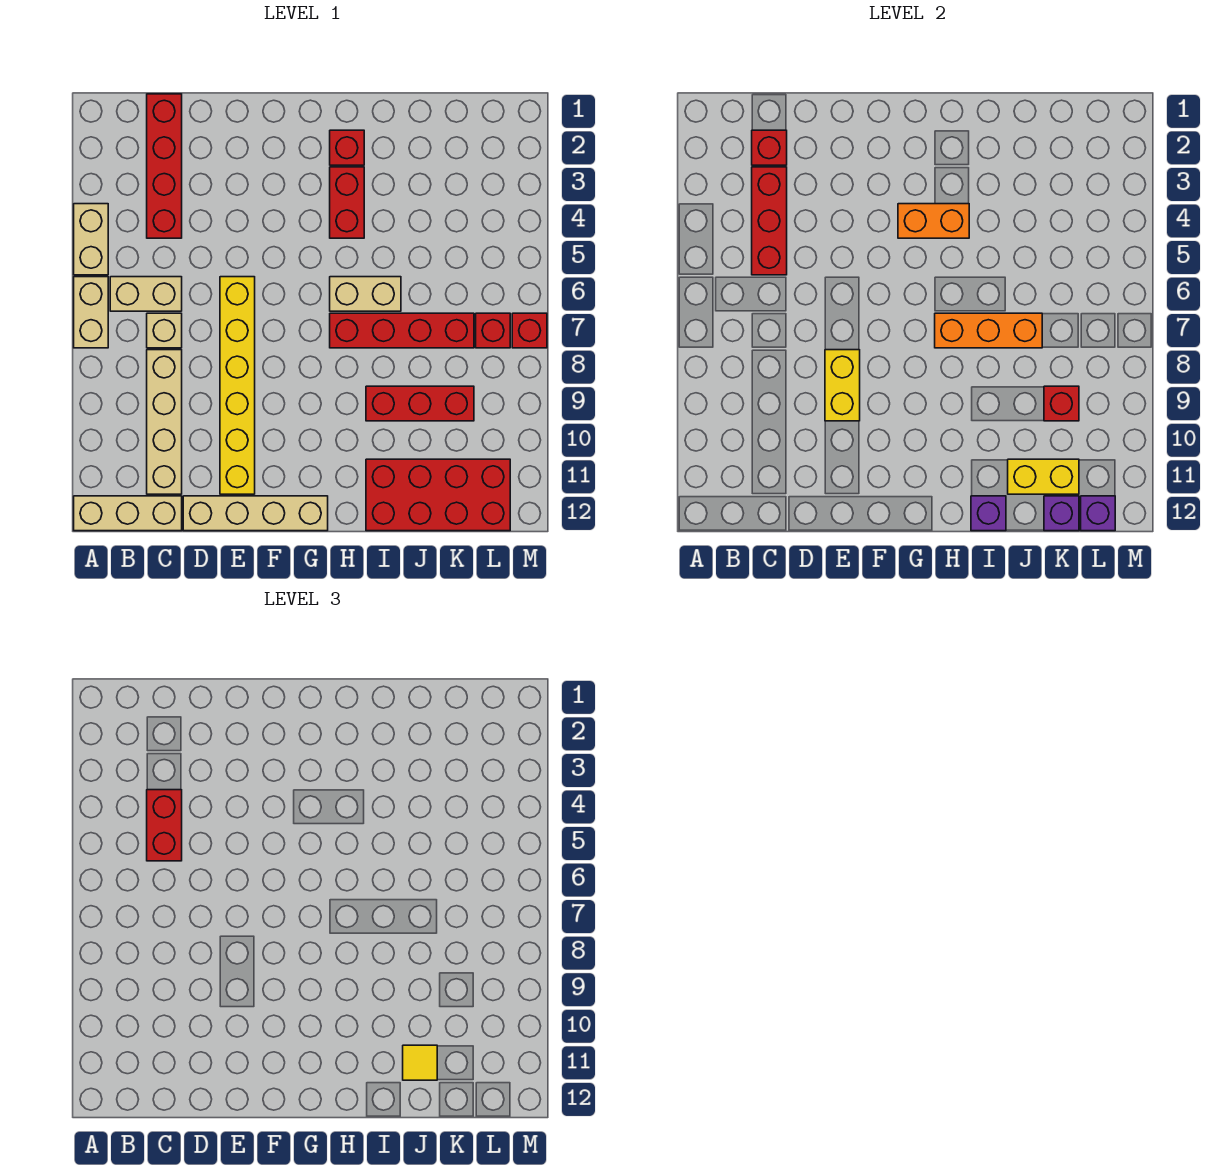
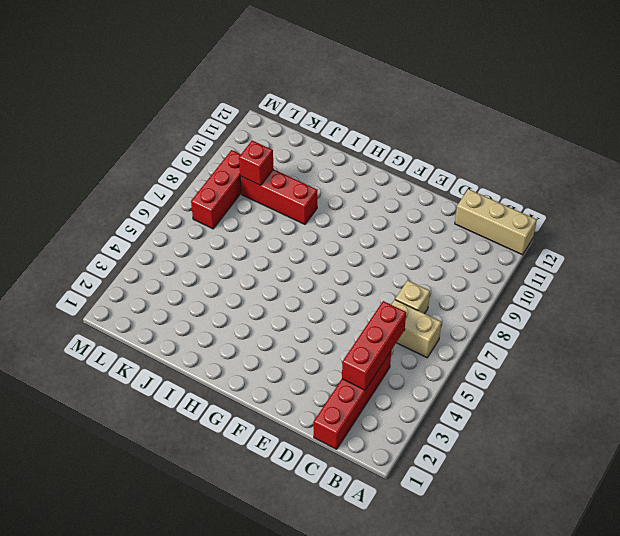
red brick L7:L9 level 1 -> red brick L7 level 1
none -> tan brick A4:A5 level 1
none -> tan brick A6:A7 level 1
none -> tan brick C8:C11 level 1

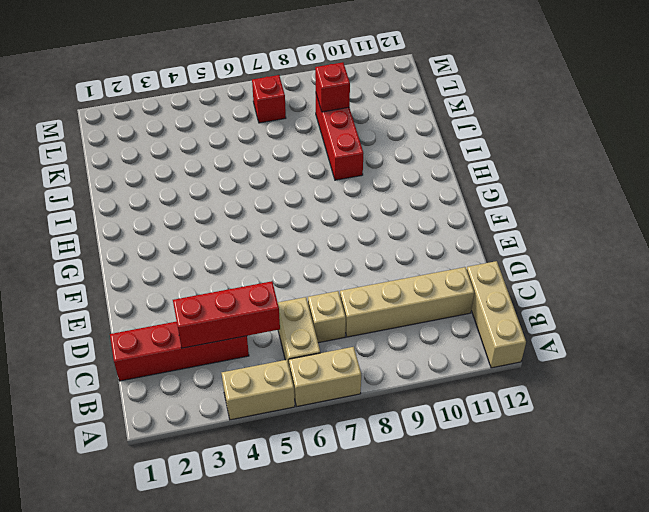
none -> tan brick D12:G12 level 1
none -> yellow brick E6:E11 level 1
none -> red brick H2 level 1

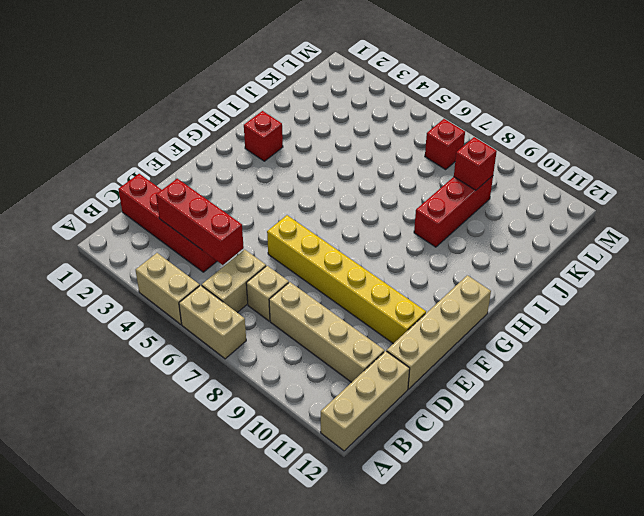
none -> red brick H3:H4 level 1
none -> tan brick H6:I6 level 1
none -> red brick H7:K7 level 1

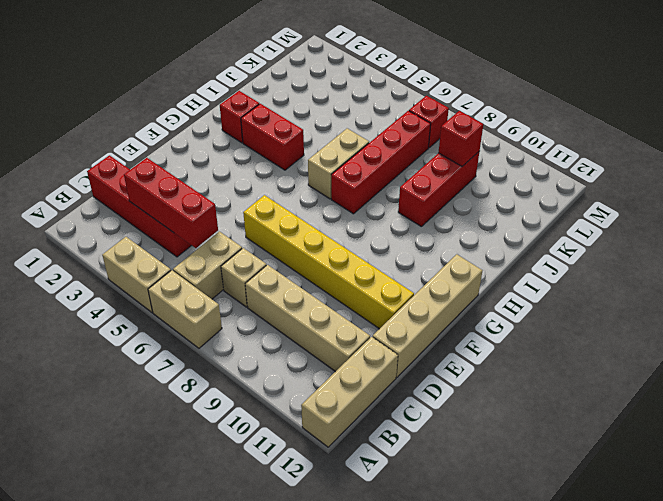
none -> red brick I11:L12 level 1
none -> red brick M7 level 1
none -> red brick C2 level 2

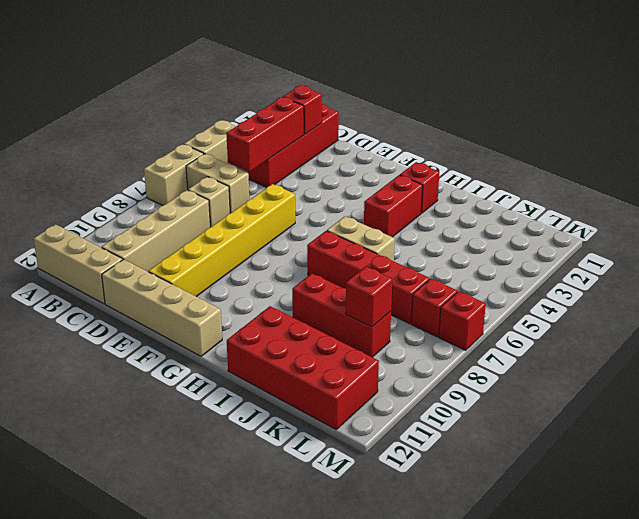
none -> yellow brick E8:E9 level 2
none -> orange brick G4:H4 level 2
none -> orange brick H7:J7 level 2

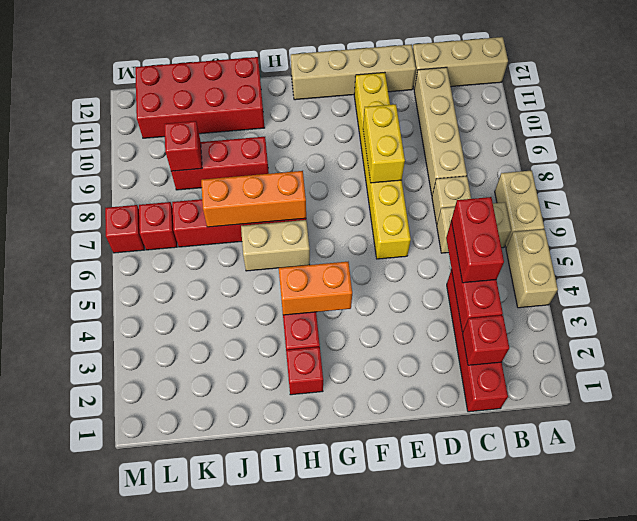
none -> purple brick I12 level 2
none -> yellow brick J11:K11 level 2
none -> purple brick K12 level 2

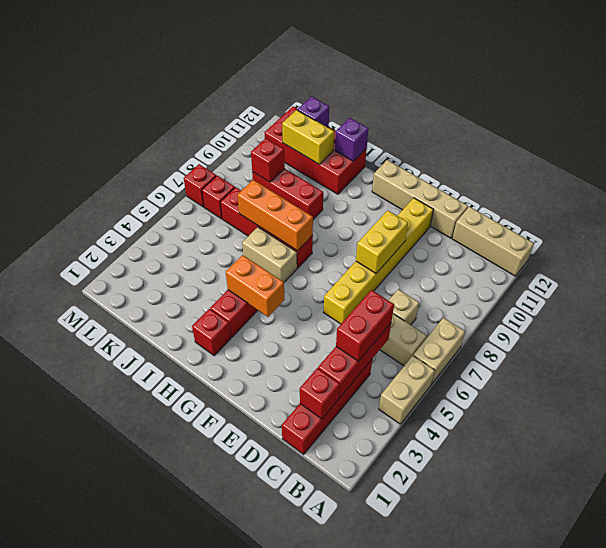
none -> tan brick C8:C11 level 1
none -> purple brick L12 level 2
none -> yellow tile J11 level 3

